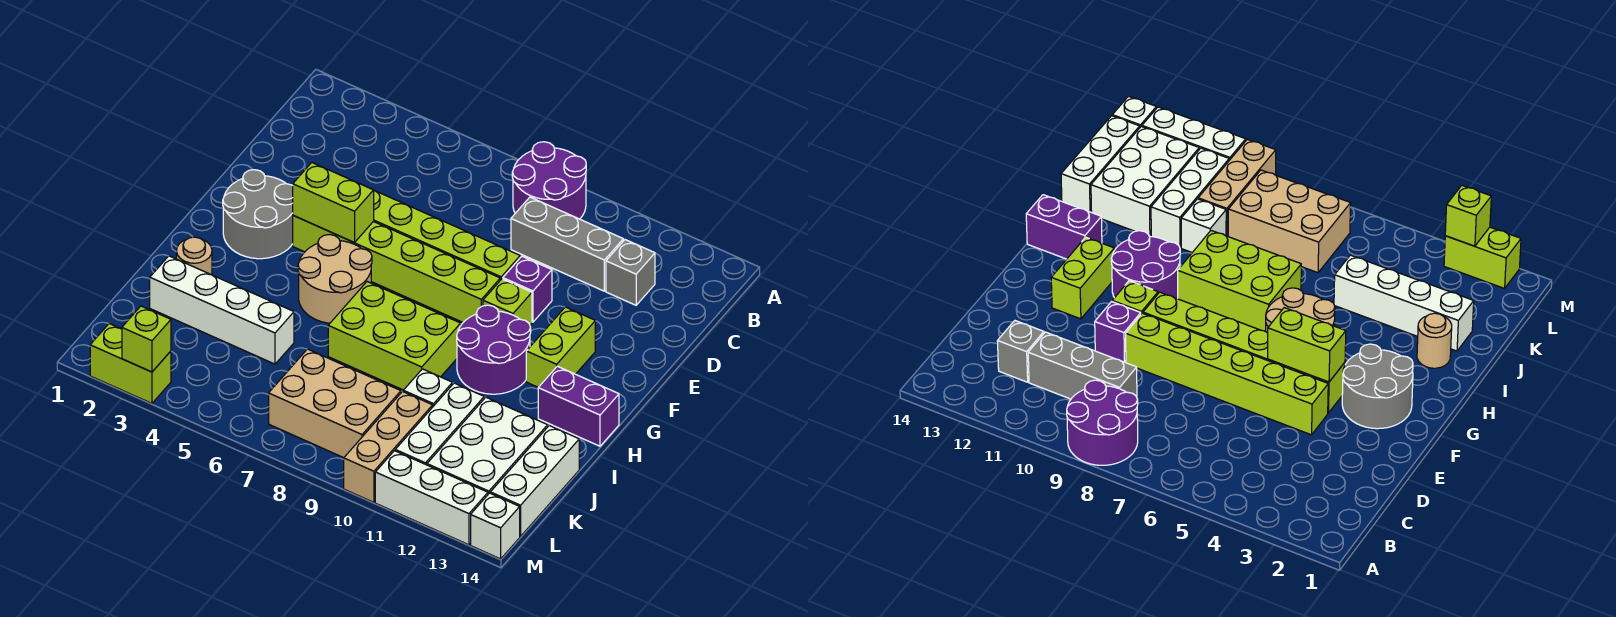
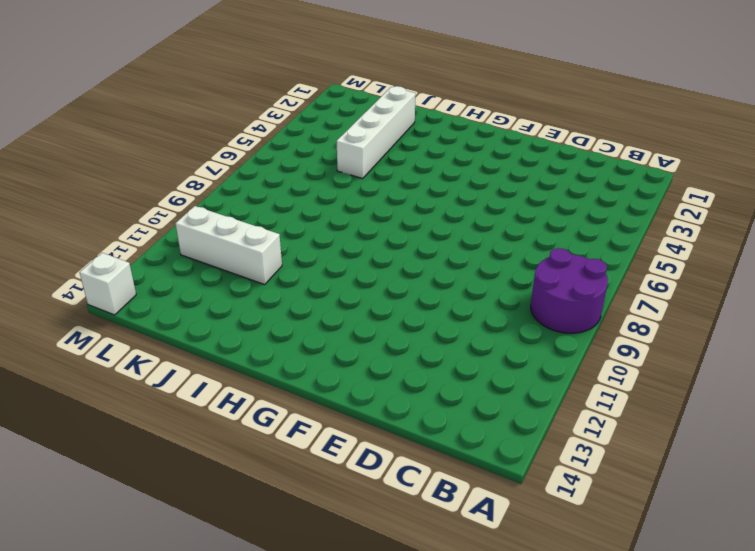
none -> grey brick C9:C11 level 1
none -> grey brick C12 level 1
none -> lime brick E4:E9 level 1

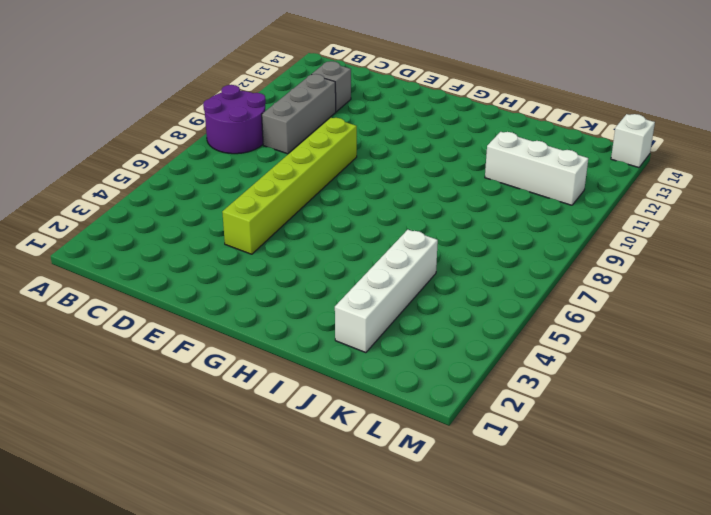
none -> purple brick E10 level 1
none -> grey round brick F2:G3 level 1
none -> lime brick F4:F9 level 1

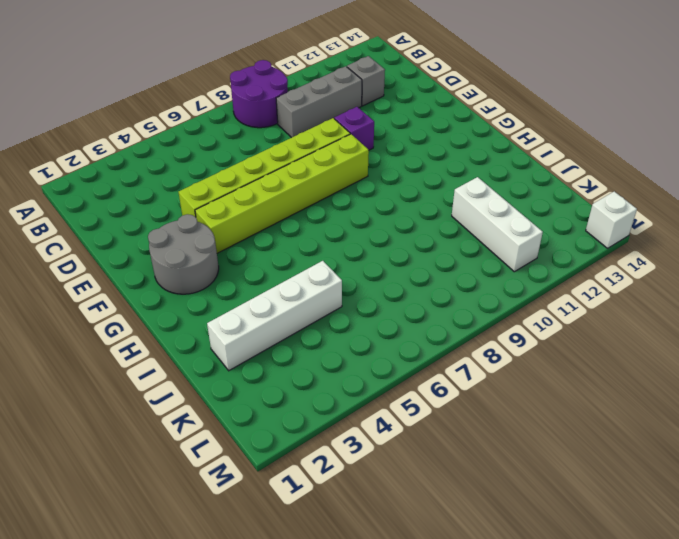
none -> lime brick F10 level 1
none -> lime brick F12:G12 level 1
none -> tan round brick G5:H6 level 1

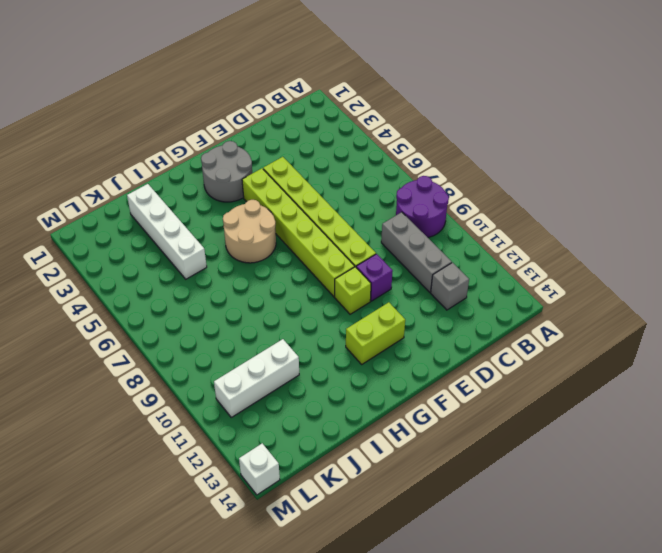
none -> purple round brick G10:H11 level 1
none -> lime brick H7:I9 level 1
none -> purple brick H13:H14 level 1

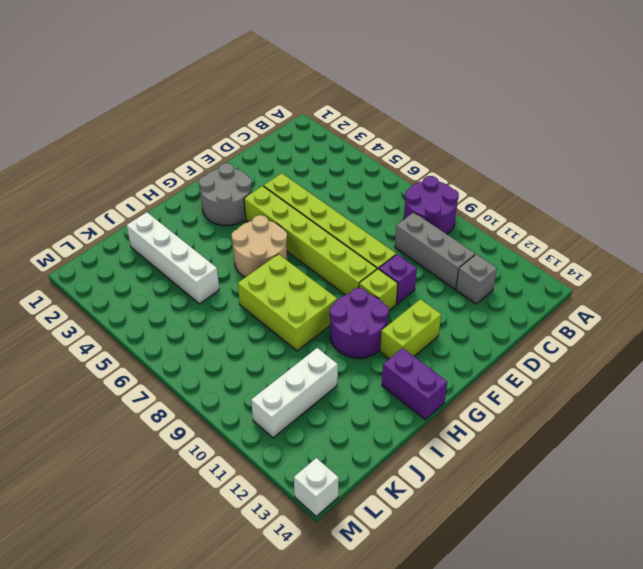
none -> tan round brick I2 level 1
none -> white brick J10 level 1
none -> white brick J12:L13 level 1

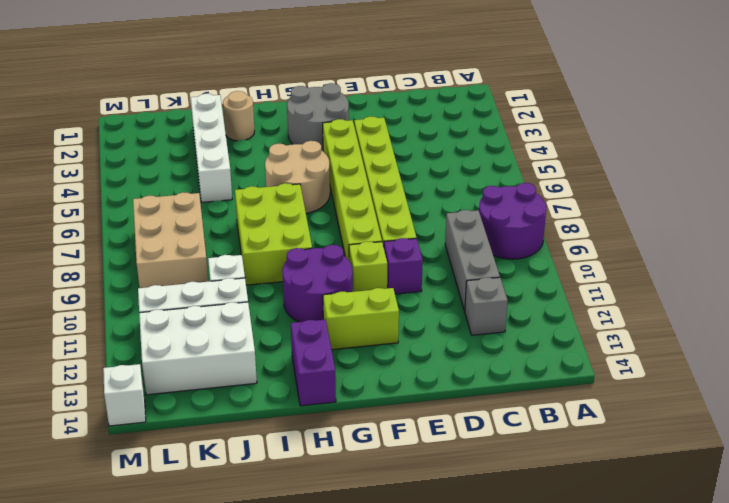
none -> white brick J14:L14 level 1
none -> tan brick K10:M10 level 1
none -> lime brick M2:M3 level 1

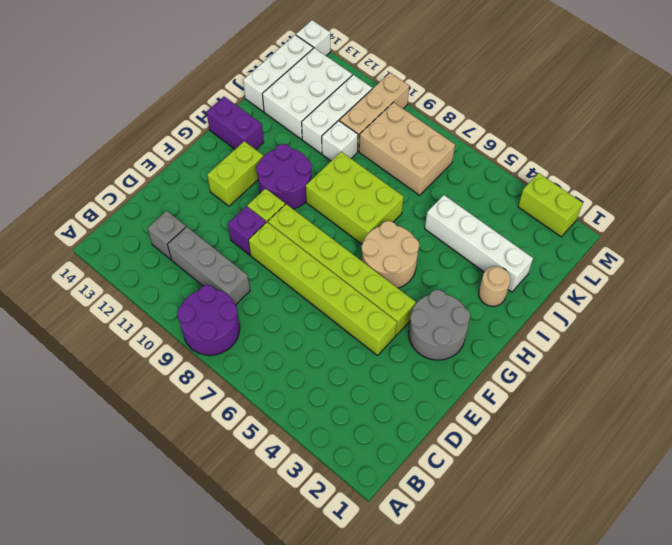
none -> white brick M11:M13 level 1
none -> lime brick F4:F5 level 2
none -> lime brick M3 level 2

